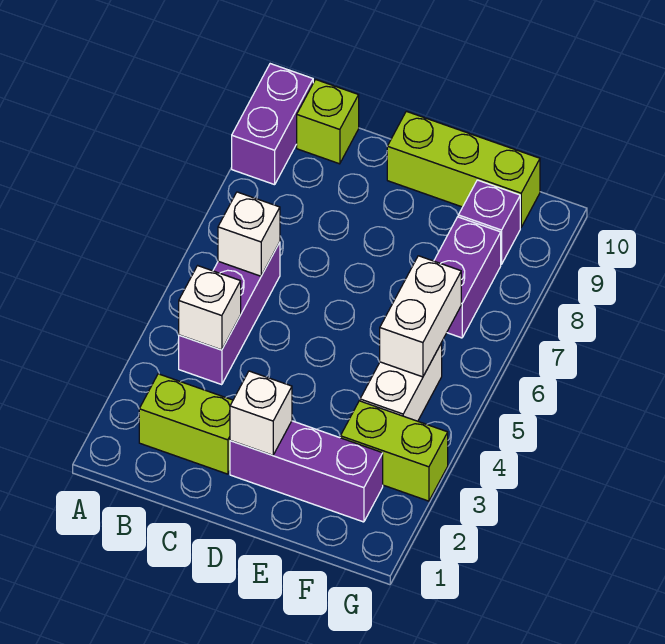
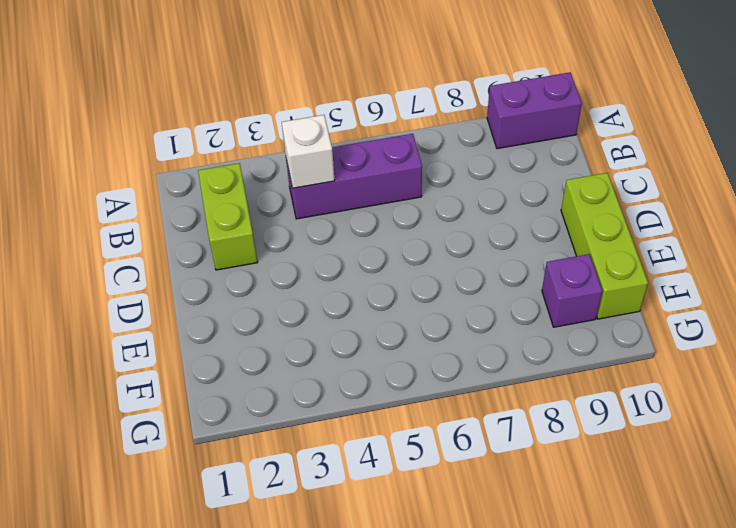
none -> lime brick B10 level 1
none -> purple brick D2:F2 level 1
none -> lime brick F3:G3 level 1

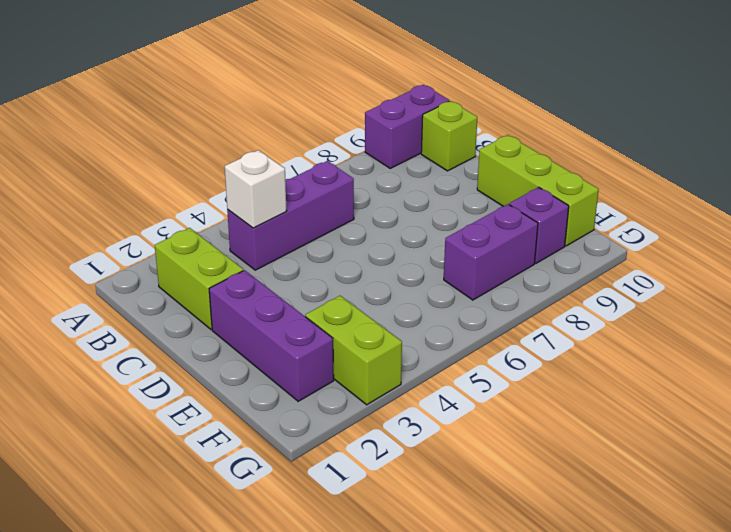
none -> white brick F4:F5 level 1
none -> white brick B6 level 2
none -> white brick D2 level 2

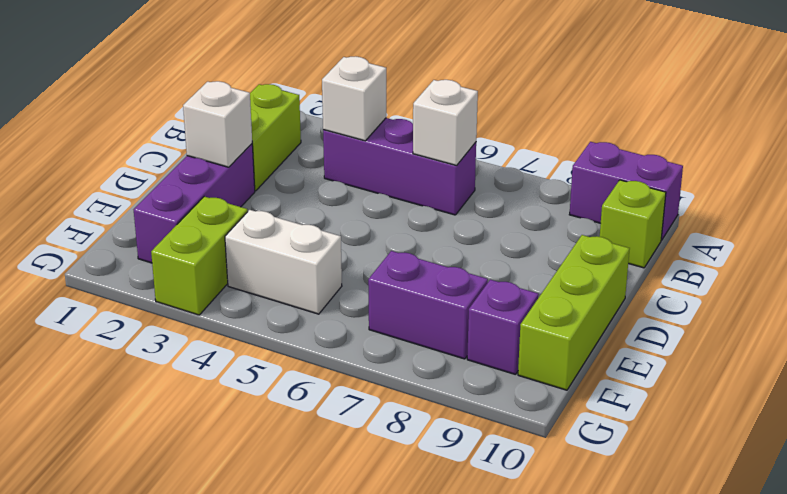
none -> white brick F5:F6 level 2

